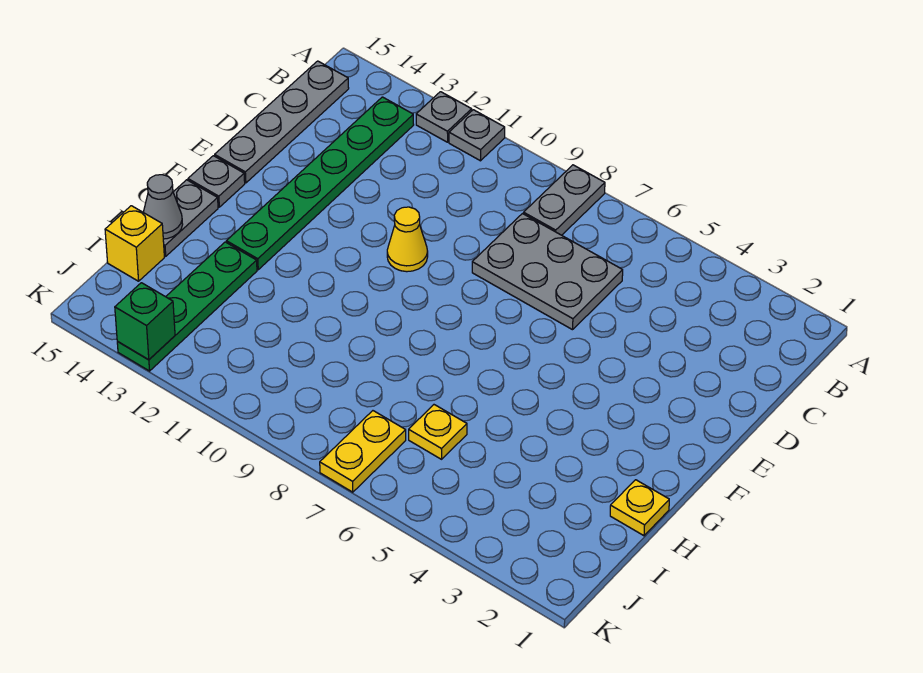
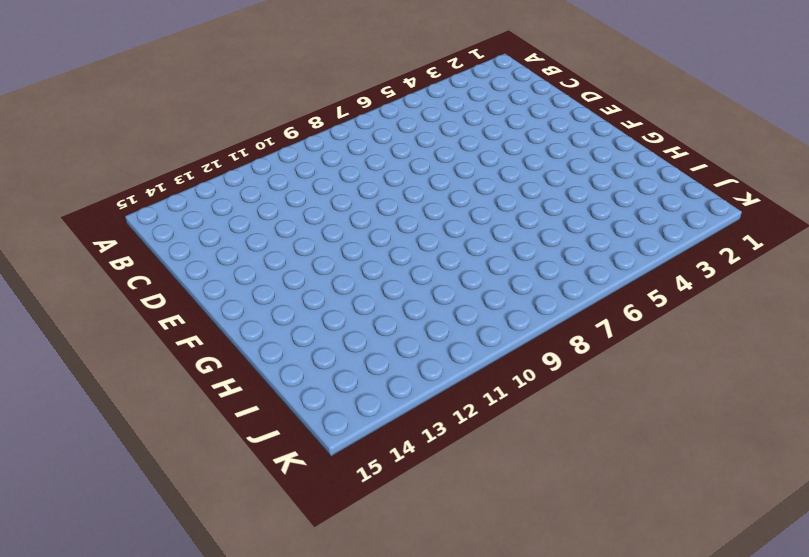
none -> grey plate A8:B8 level 1
none -> grey plate A11 level 1
none -> grey plate A12 level 1

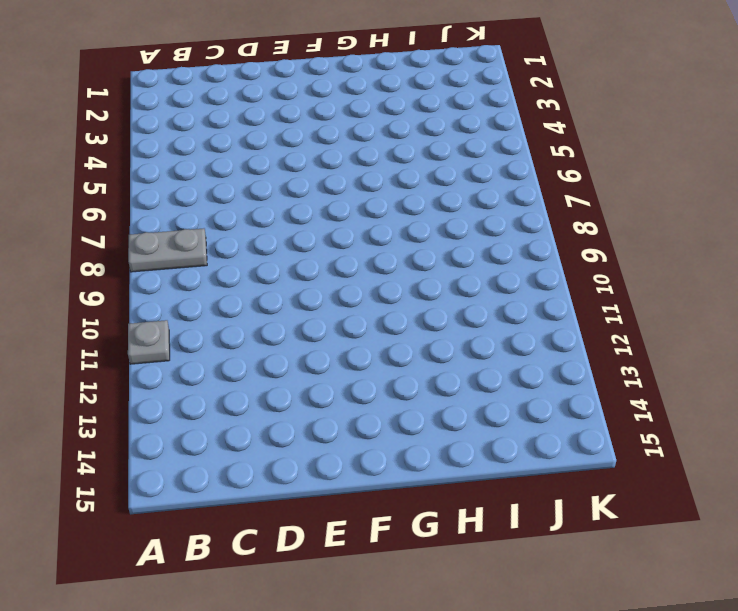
none -> grey plate A12 level 1
none -> green plate B13:G13 level 1
none -> grey plate B15:E15 level 1

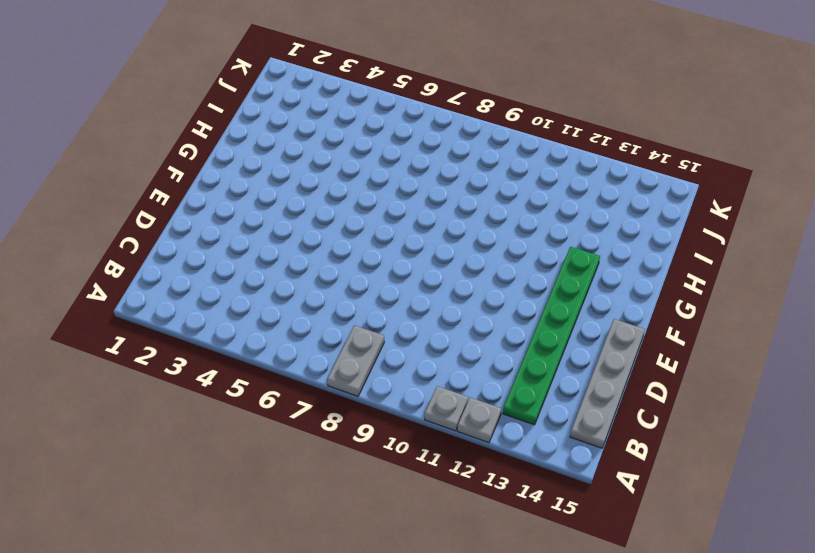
none -> grey plate C6:D8 level 1
none -> yellow cone E10 level 1
none -> grey plate F15 level 1

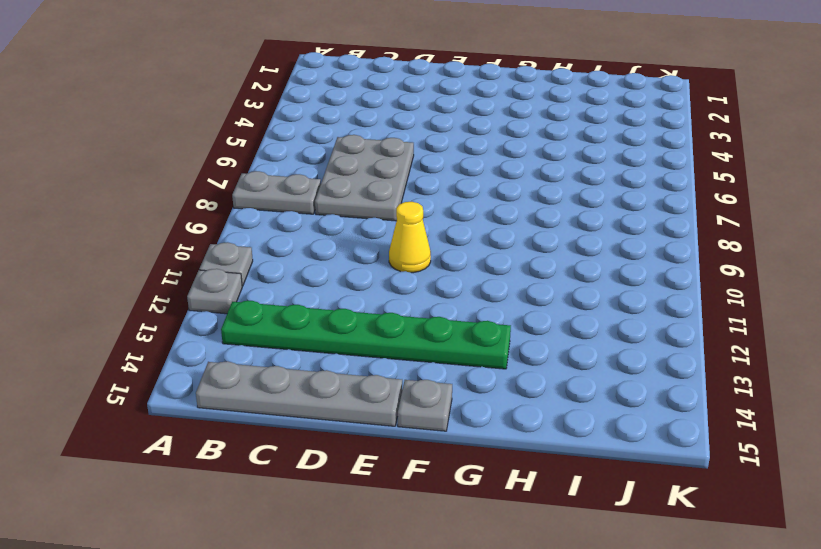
none -> grey plate G15:H15 level 1
none -> yellow plate H1 level 1
none -> green plate H13:K13 level 1

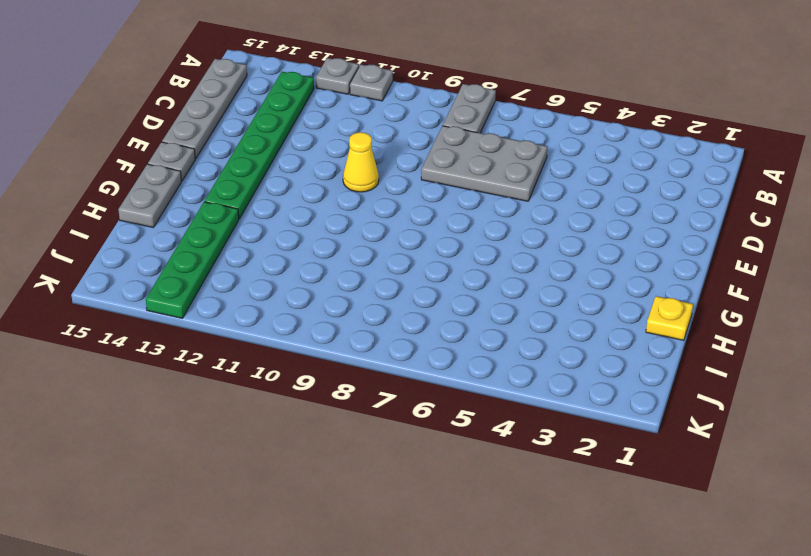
none -> yellow plate I6 level 1
none -> yellow brick I15 level 1
none -> yellow plate J7:K7 level 1

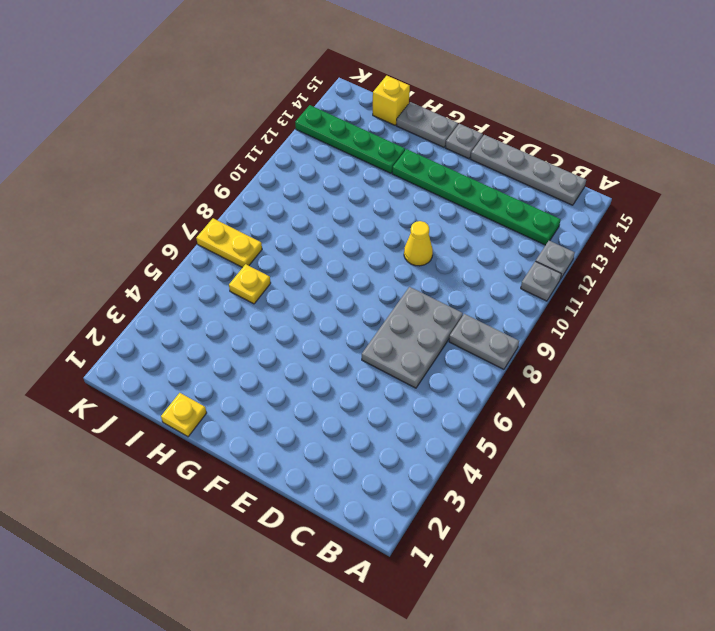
none -> grey cone H15 level 2
none -> green brick K13 level 2

